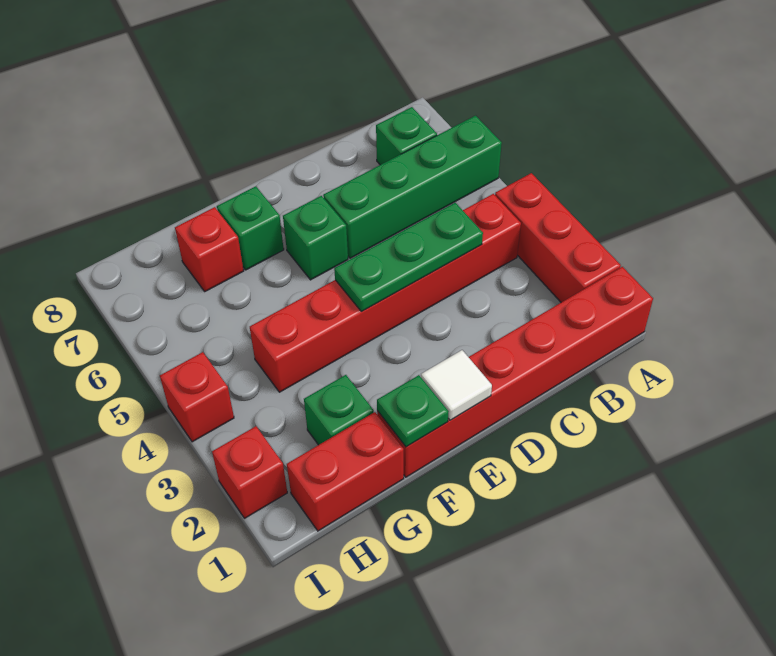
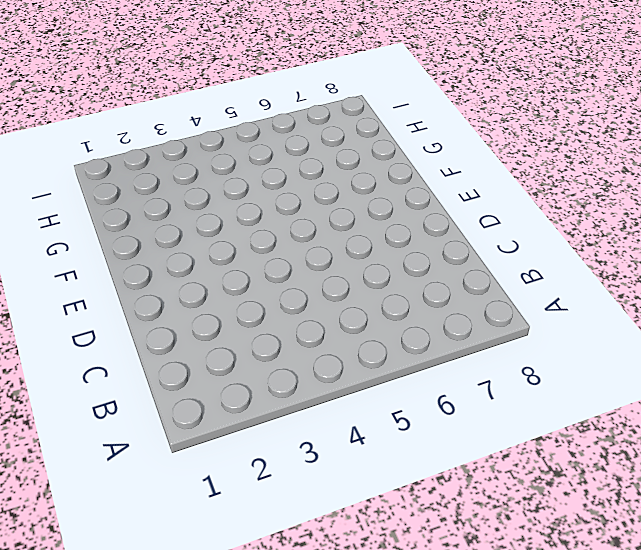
none -> red brick A1:F1 level 1
none -> red brick A2:A4 level 1
none -> green brick A6:D6 level 1

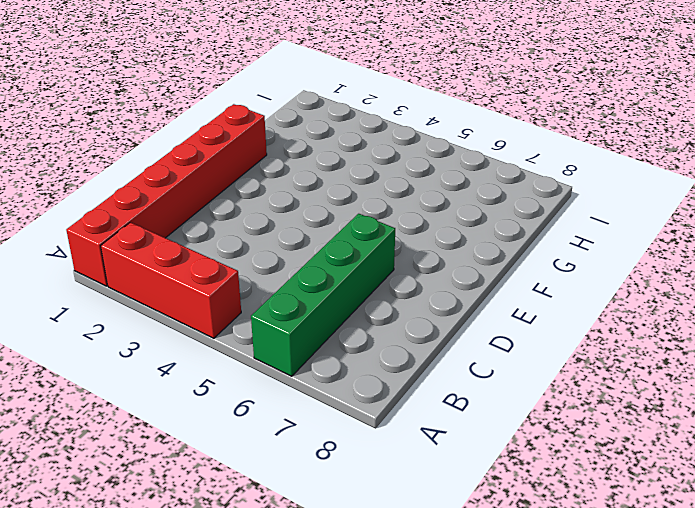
none -> red brick B4:G4 level 1
none -> green brick B7 level 1
none -> green brick E6 level 1

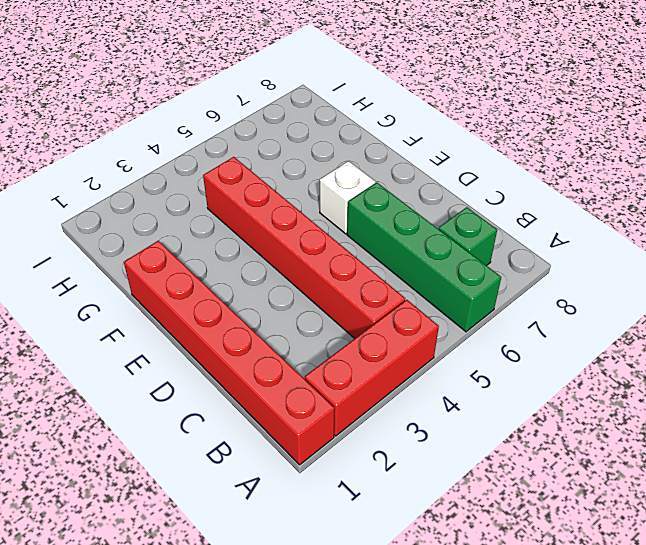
white brick E6 level 1 -> green brick E6 level 1
none -> green brick F7 level 1
none -> red brick G1:H1 level 1
none -> green brick G2 level 1

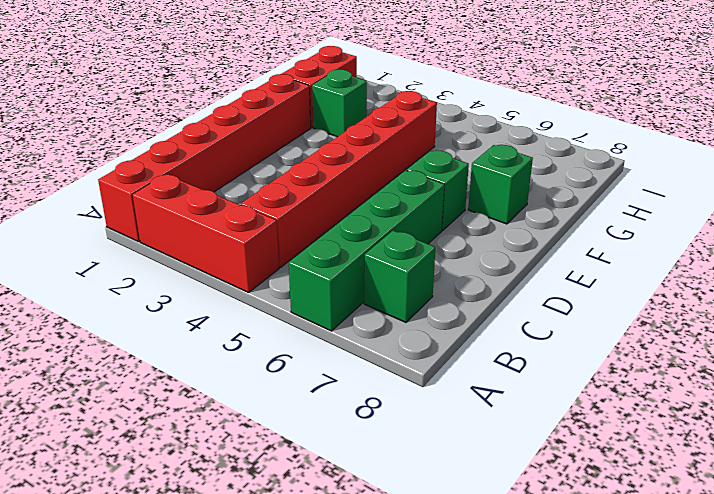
none -> red brick G7 level 1
none -> red brick I2 level 1
none -> red brick I4 level 1

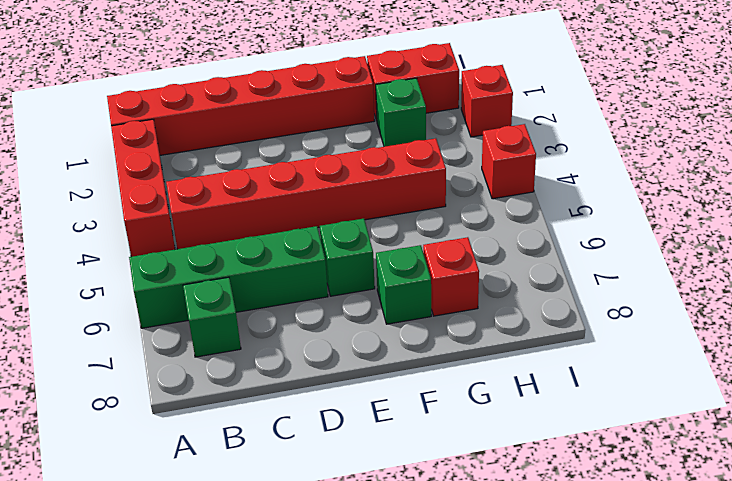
none -> green plate C4:E4 level 2
none -> white tile E1 level 2
none -> green plate F1 level 2

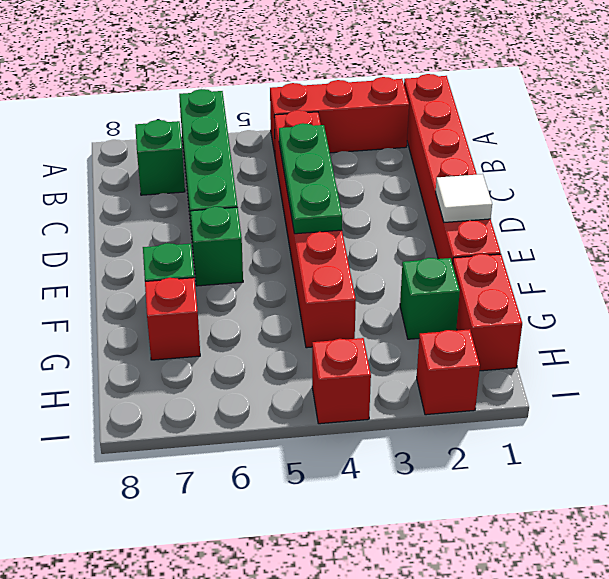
none -> green plate F1 level 2

